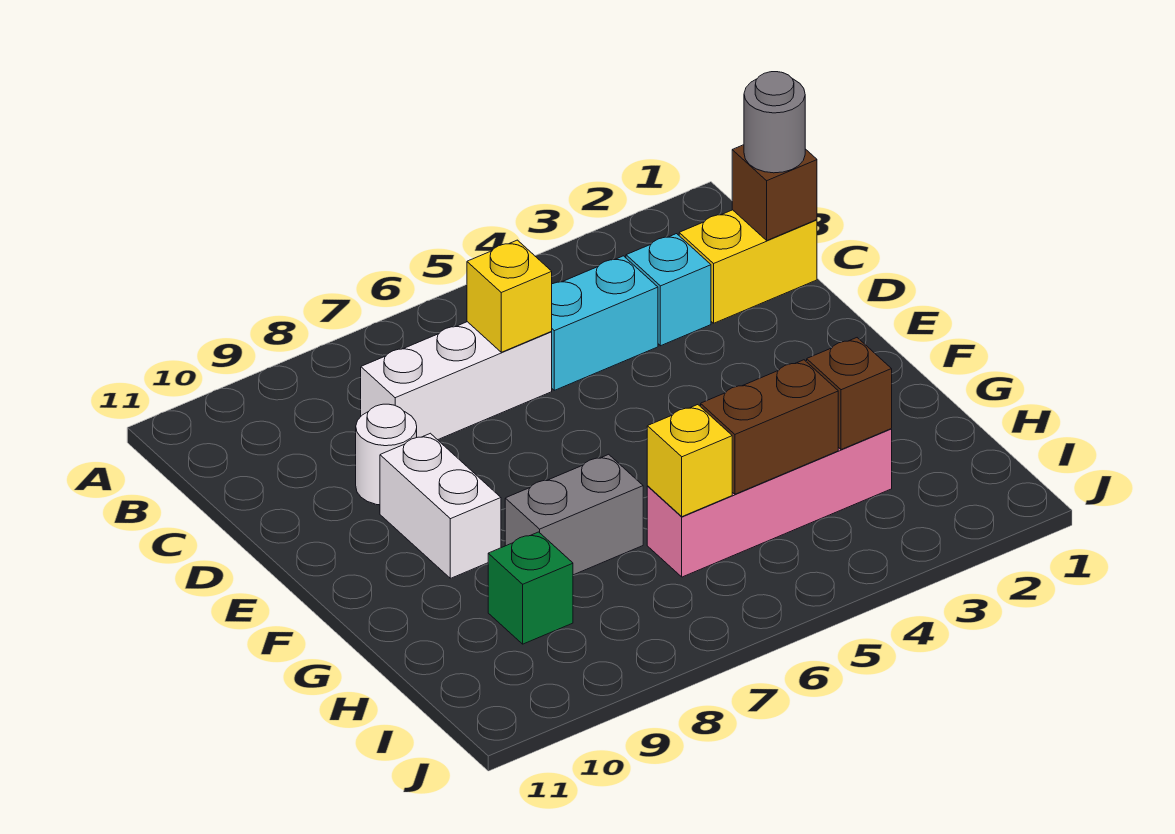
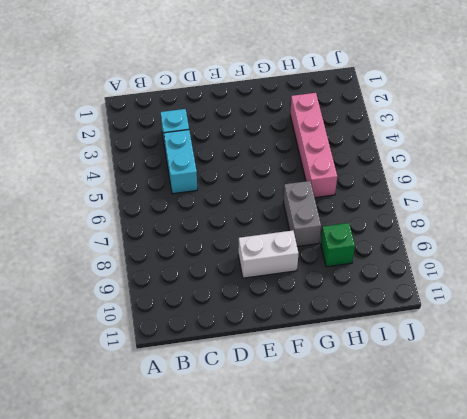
none -> yellow brick C1:C2 level 1
none -> white brick C6:C8 level 1
none -> white round brick D9 level 1

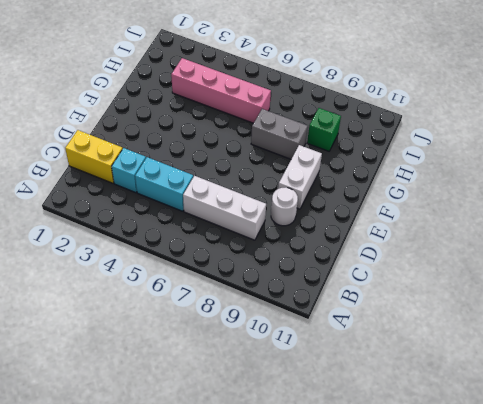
none -> brown brick C1 level 2
none -> yellow brick C6 level 2
none -> brown brick H3 level 2

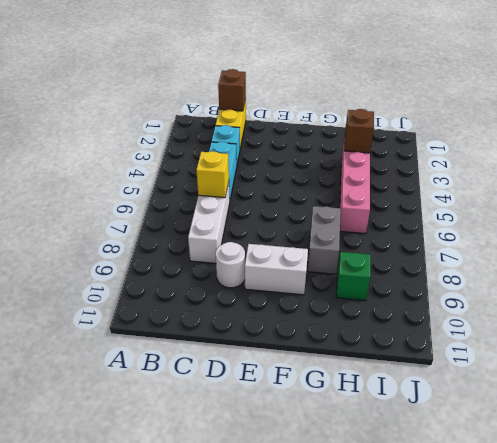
none -> brown brick H4:H5 level 2
none -> yellow brick H6 level 2
none -> grey round brick C1 level 3

